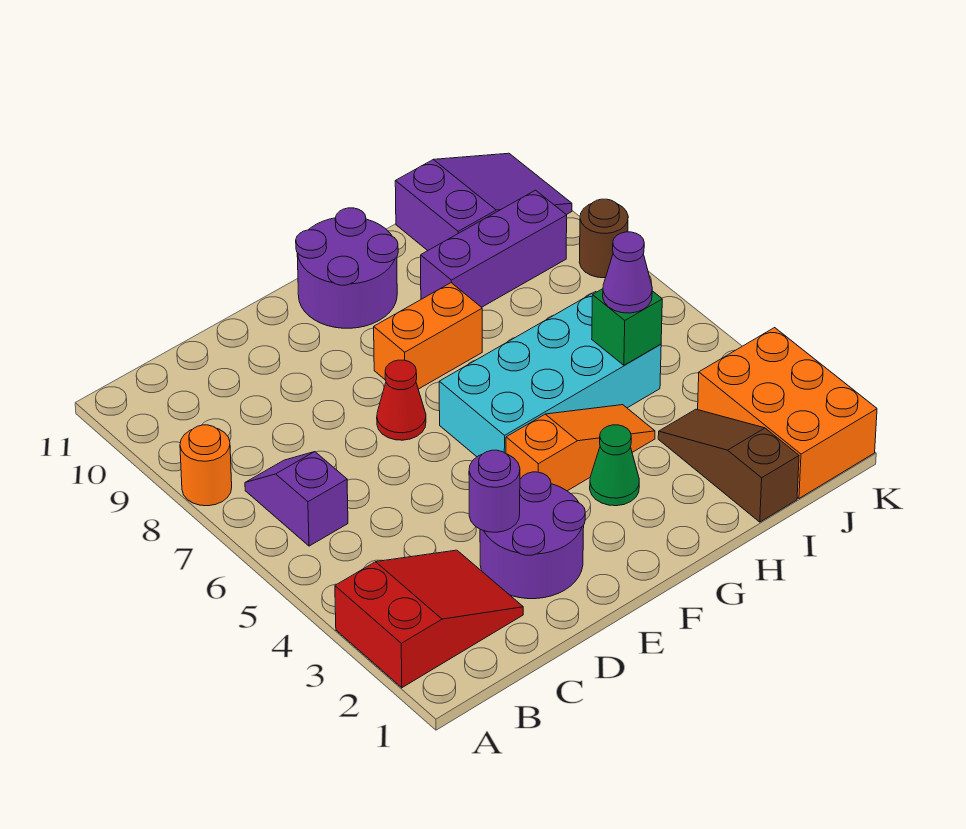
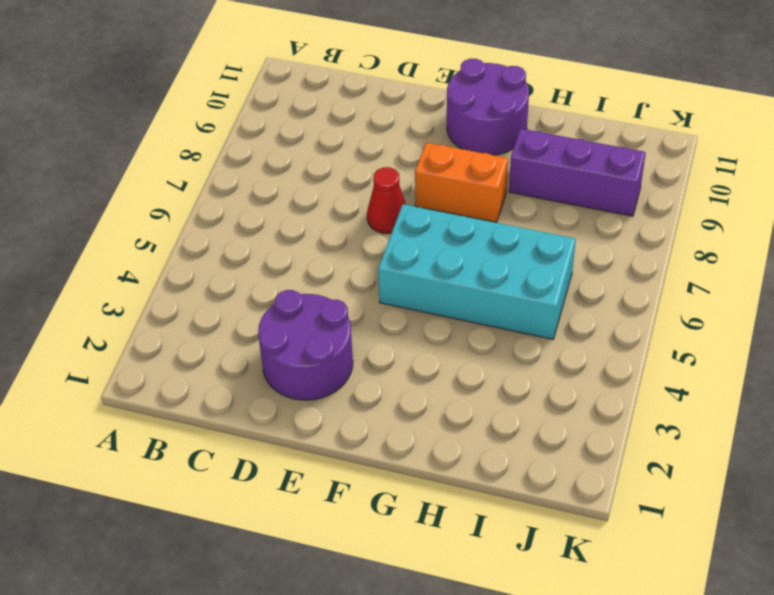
none -> red slope A2:C3 level 1 top A
none -> orange round brick A8 level 1
none -> purple slope B6:B7 level 1 top 6

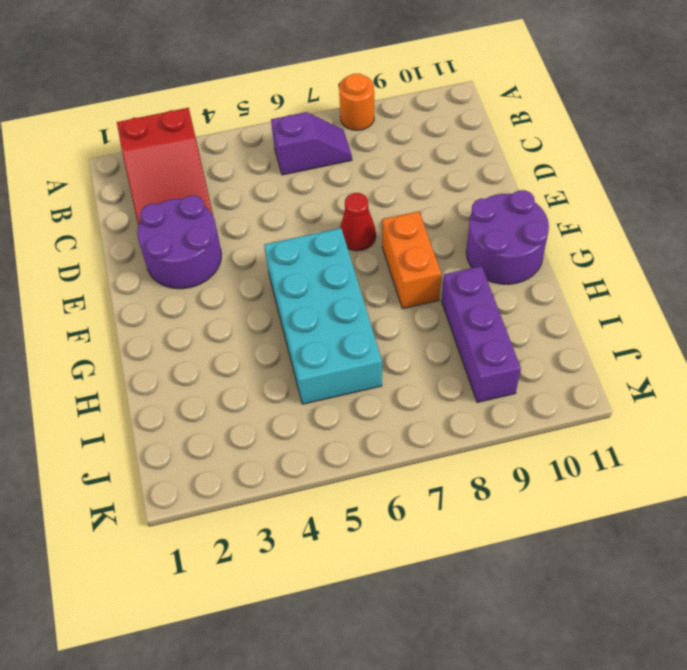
none -> orange slope F4:H4 level 1 top F
none -> green cone G3 level 1
none -> brown slope I1:I3 level 1 top 1

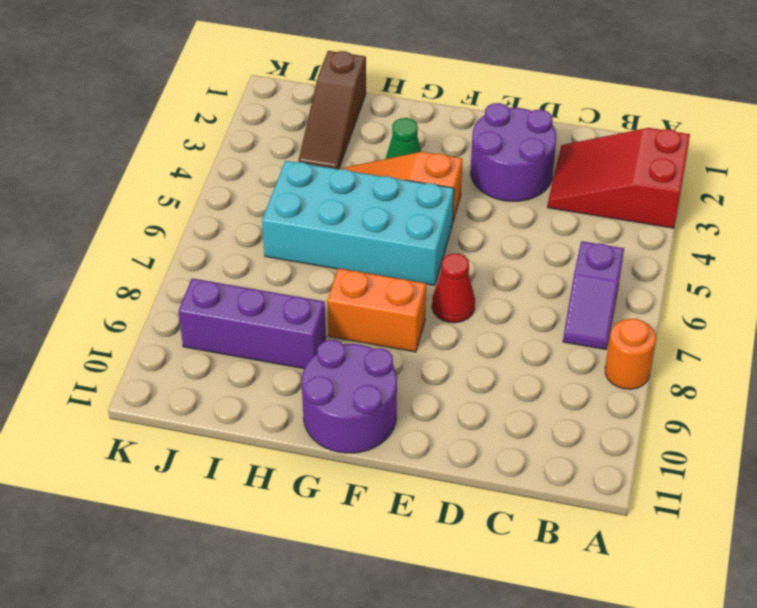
none -> purple slope I10:K11 level 1 top I
none -> orange brick J1:K3 level 1
none -> brown round brick K8 level 1

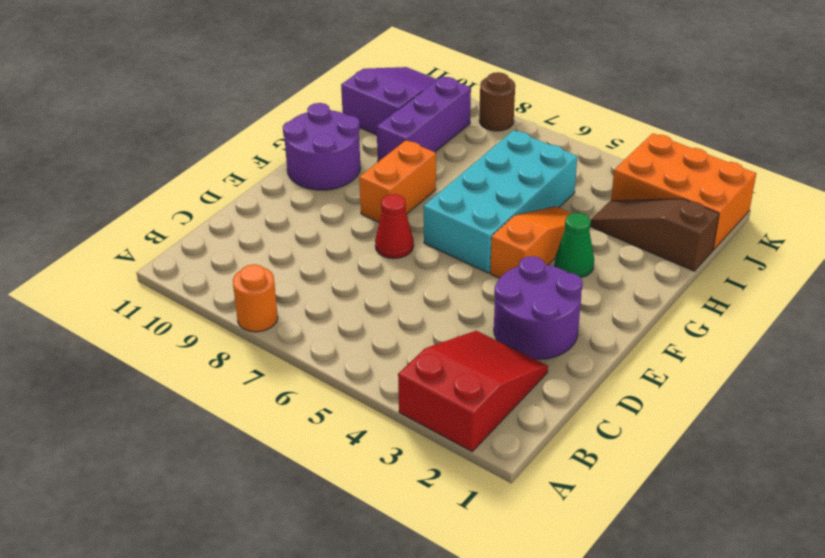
none -> purple slope B6:B7 level 1 top 6
none -> purple round brick D3 level 2
none -> green brick I5 level 2

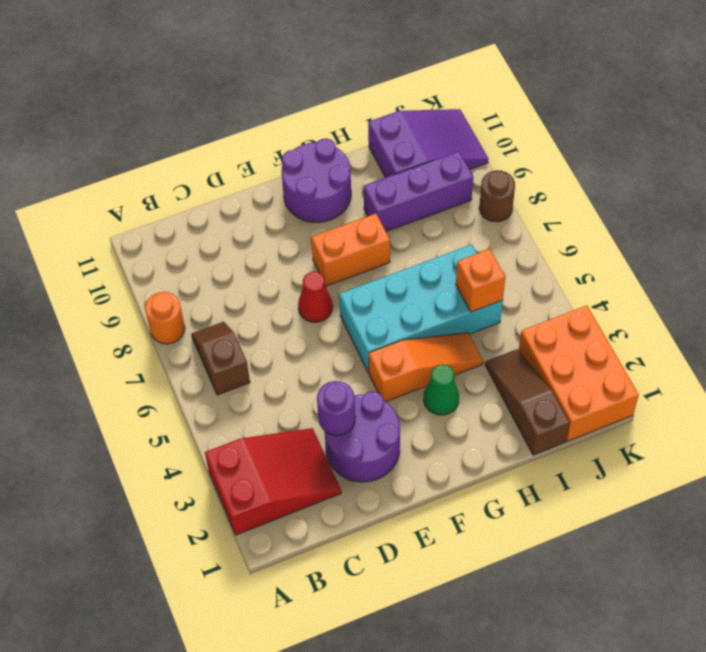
brown slope B6:B7 level 1 top 6 -> purple slope B6:B7 level 1 top 6
orange brick I5 level 2 -> green brick I5 level 2
none -> purple cone I5 level 3

